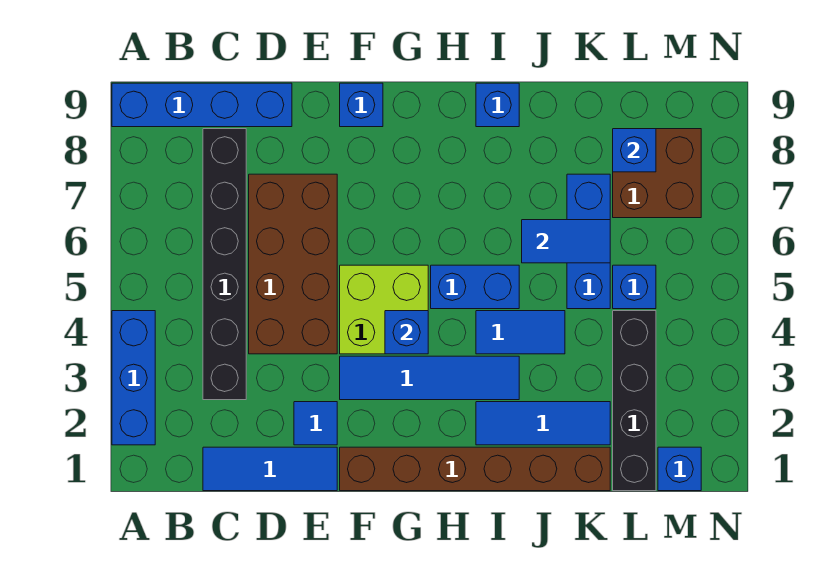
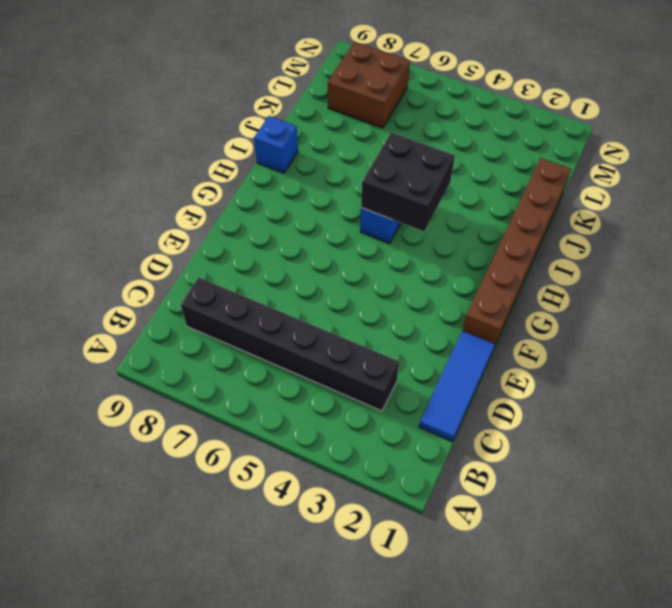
black brick H4:I5 level 2 -> none
none -> blue brick A2:A4 level 1
none -> blue brick A9:D9 level 1
none -> brown brick D4:E7 level 1

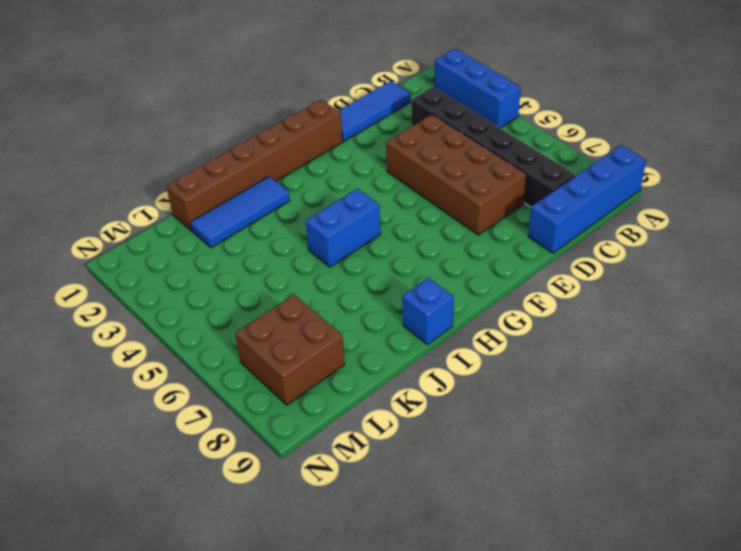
none -> blue tile E2 level 1
none -> blue tile F3:I3 level 1
none -> lime brick F4:G5 level 1

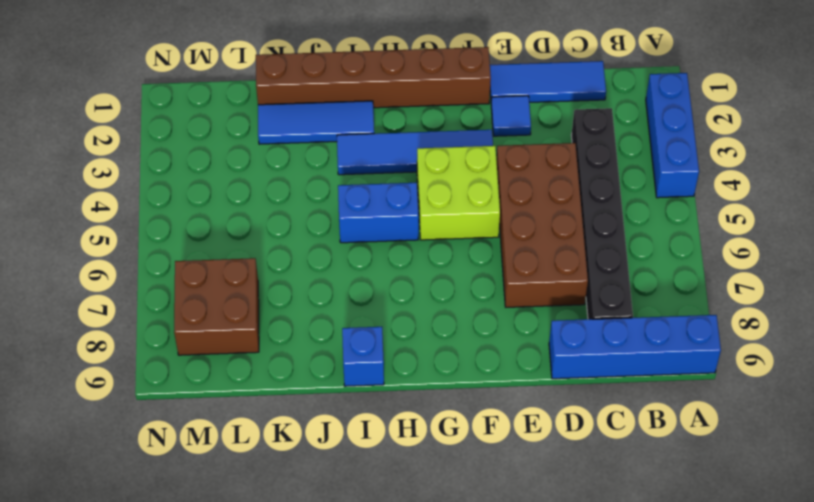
none -> blue brick F9 level 1
none -> blue tile I4:J4 level 1
none -> blue brick K5:K7 level 1

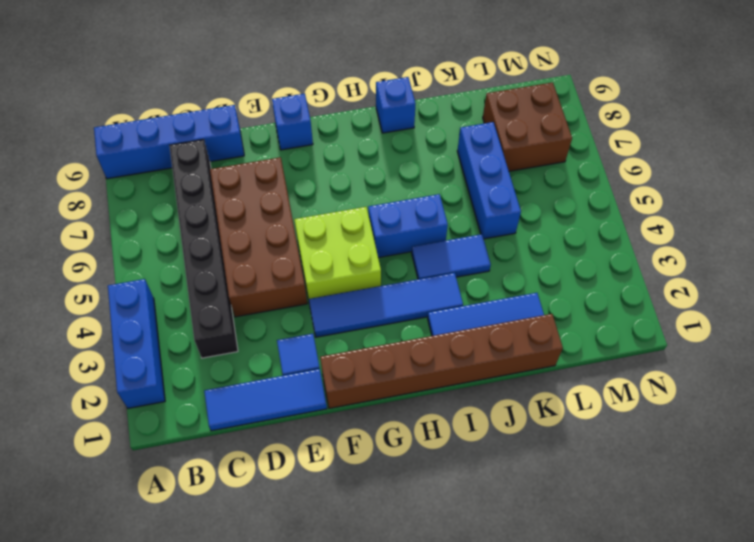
none -> black brick L1:L4 level 1
none -> blue brick L5 level 1
none -> blue brick M1 level 1

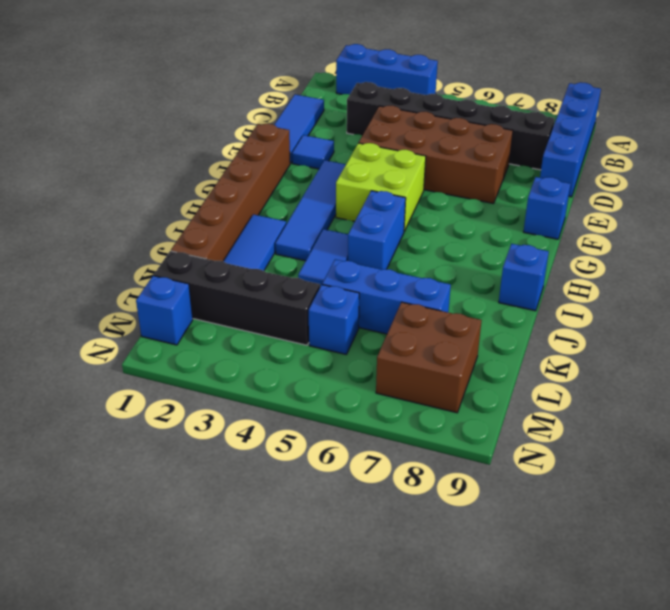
none -> blue brick G4 level 2
none -> blue tile J6:K6 level 2
none -> blue brick L8 level 2

